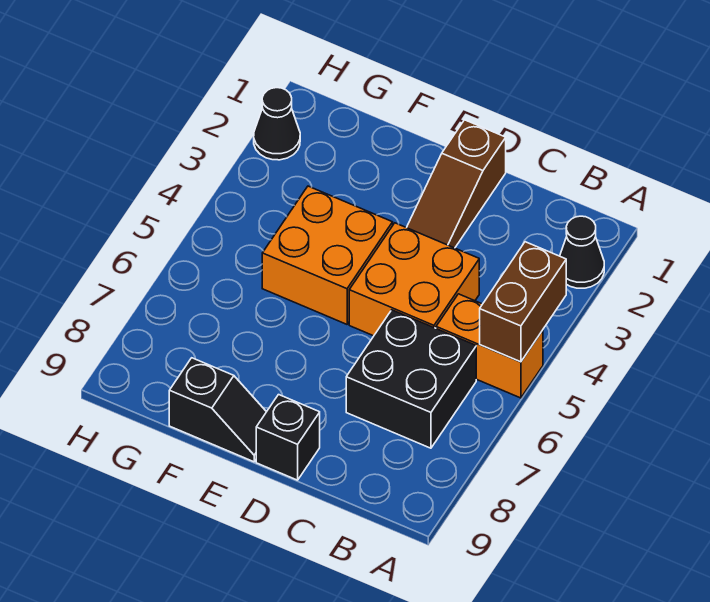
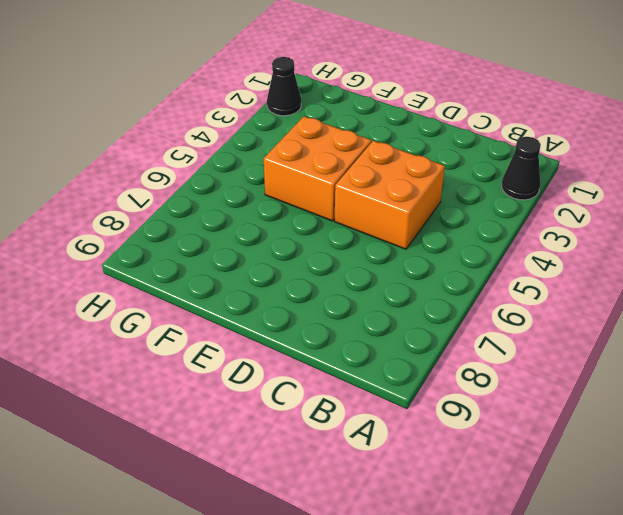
none -> orange brick A5:B5 level 1
none -> black brick B6:C7 level 1

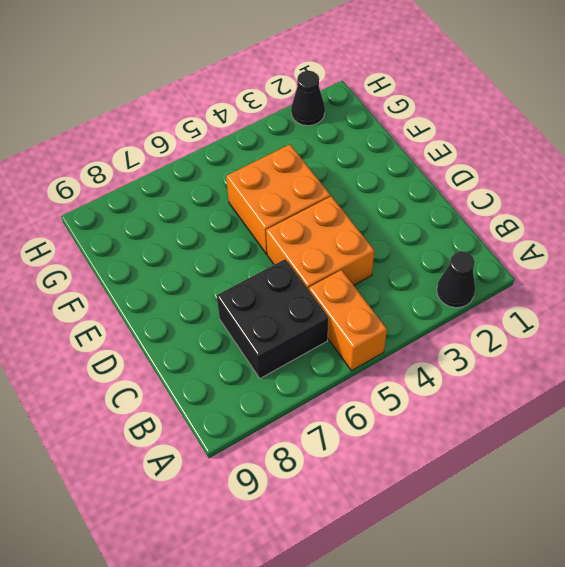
none -> brown slope D1:D3 level 1 top 1
none -> black brick D9 level 1

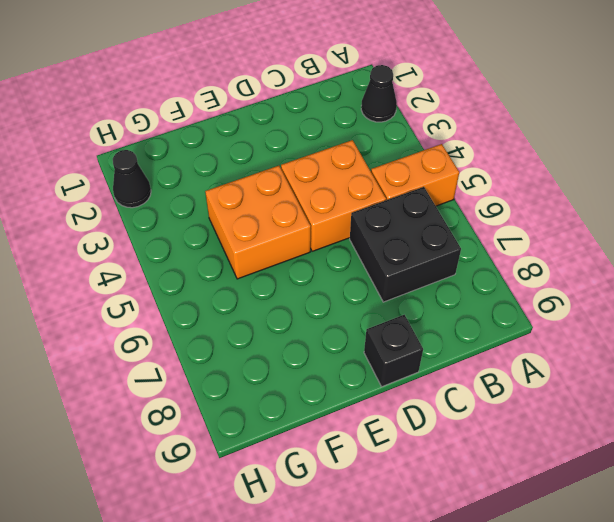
none -> brown slope D1:D3 level 1 top 1
none -> black slope E9:F9 level 1 top F

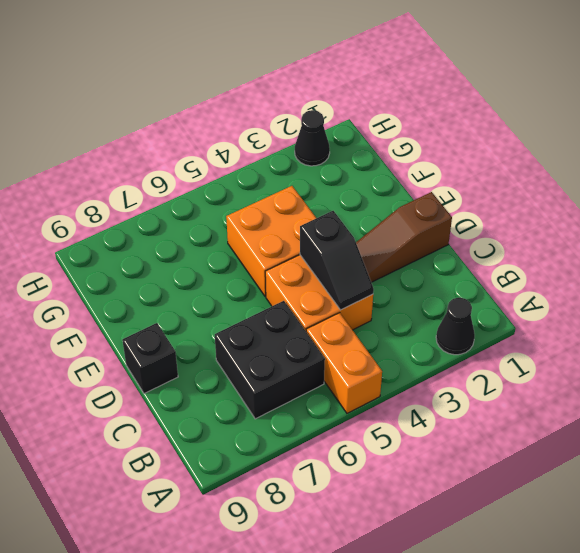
black slope C4:D4 level 2 top D -> black slope E9:F9 level 1 top F
none -> brown brick A4:A5 level 2

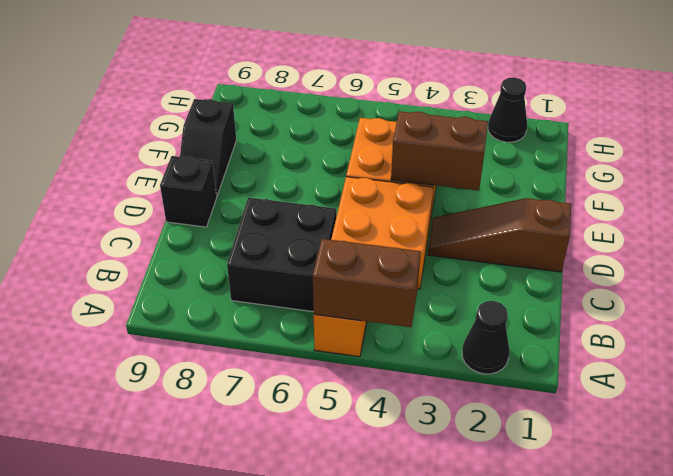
brown brick E3:E4 level 2 -> none

